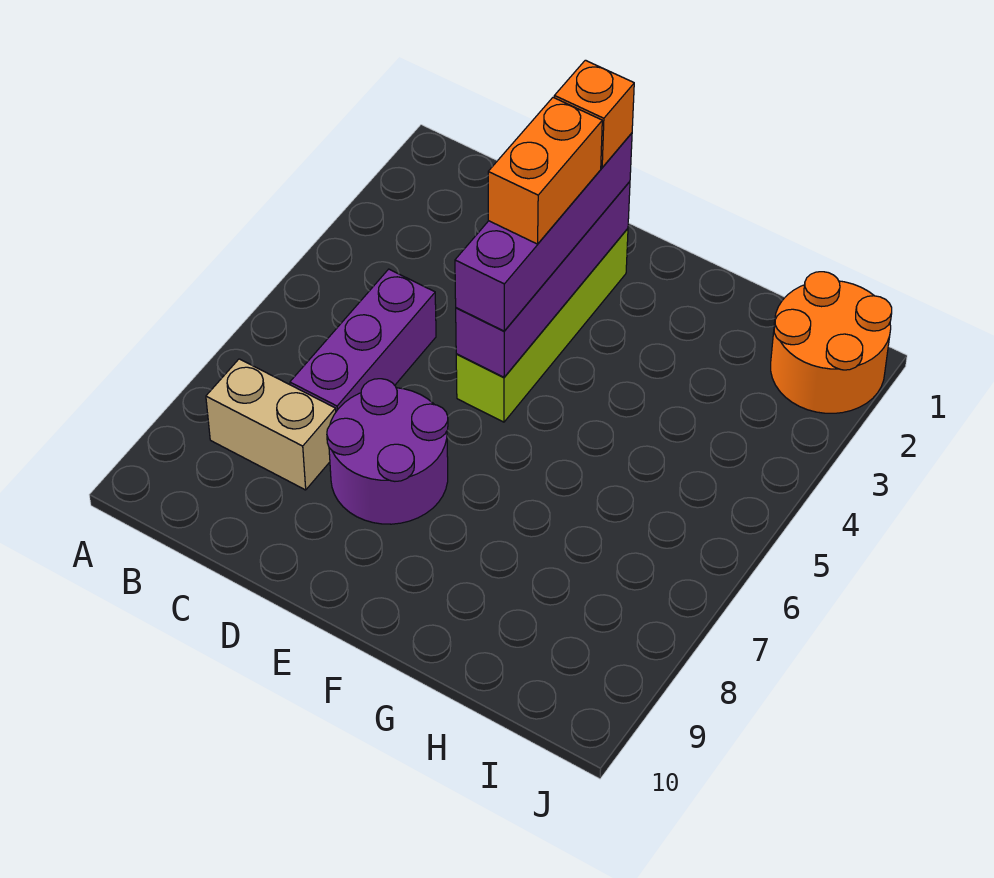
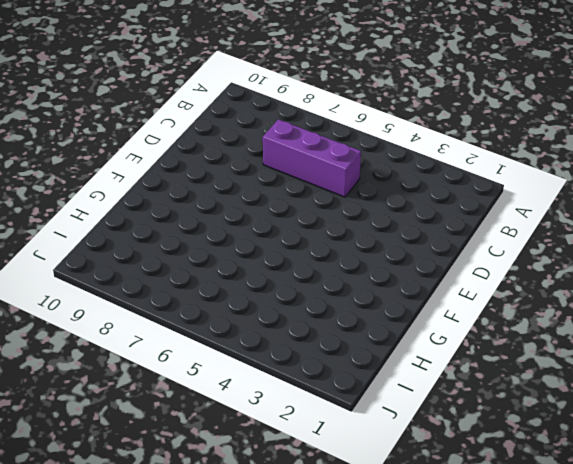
none -> tan brick B8:C8 level 1
none -> purple round brick D7:E8 level 1

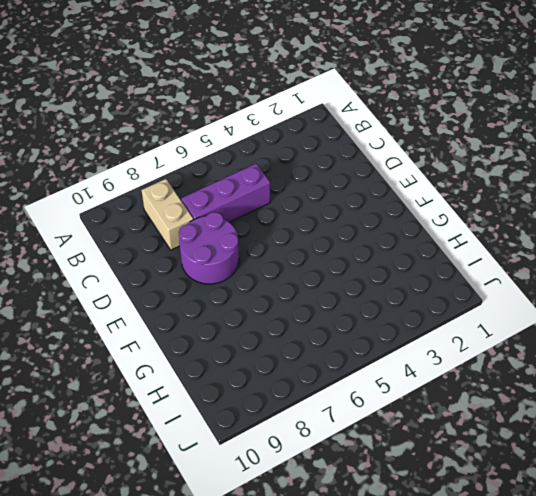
none -> lime brick E2:E5 level 1
none -> orange round brick I1:J2 level 1

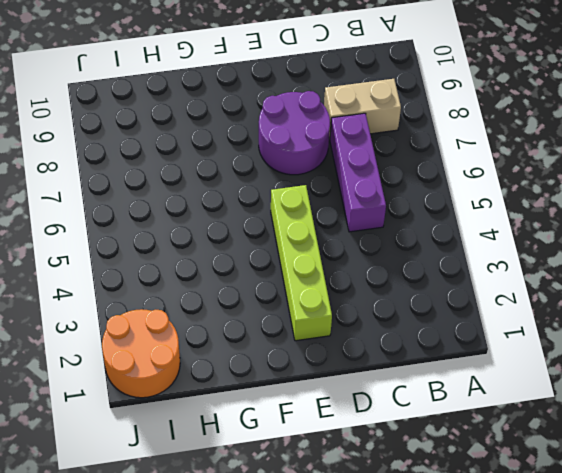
none -> purple brick E2:E5 level 2
none -> purple brick E2:E5 level 3

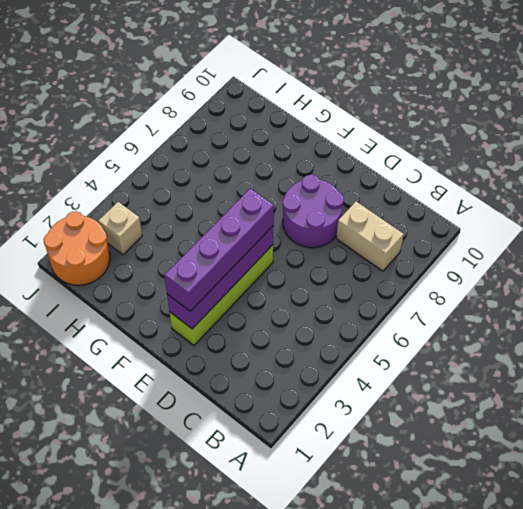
tan brick I3 level 1 -> none
none -> purple brick C5:C7 level 1
none -> orange brick E2 level 4

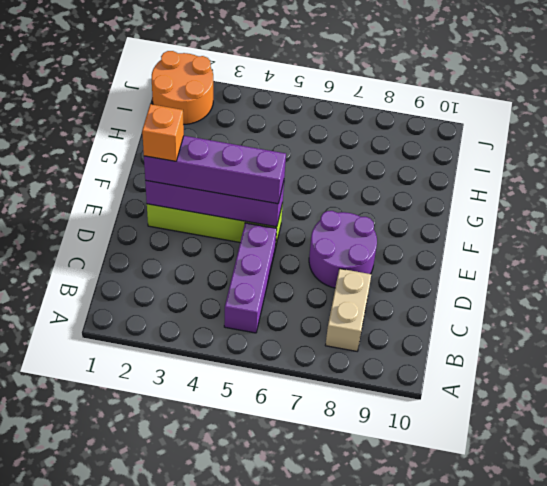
purple brick B5:D5 level 1 -> purple brick C5:C7 level 1
none -> orange brick E3:E4 level 4

